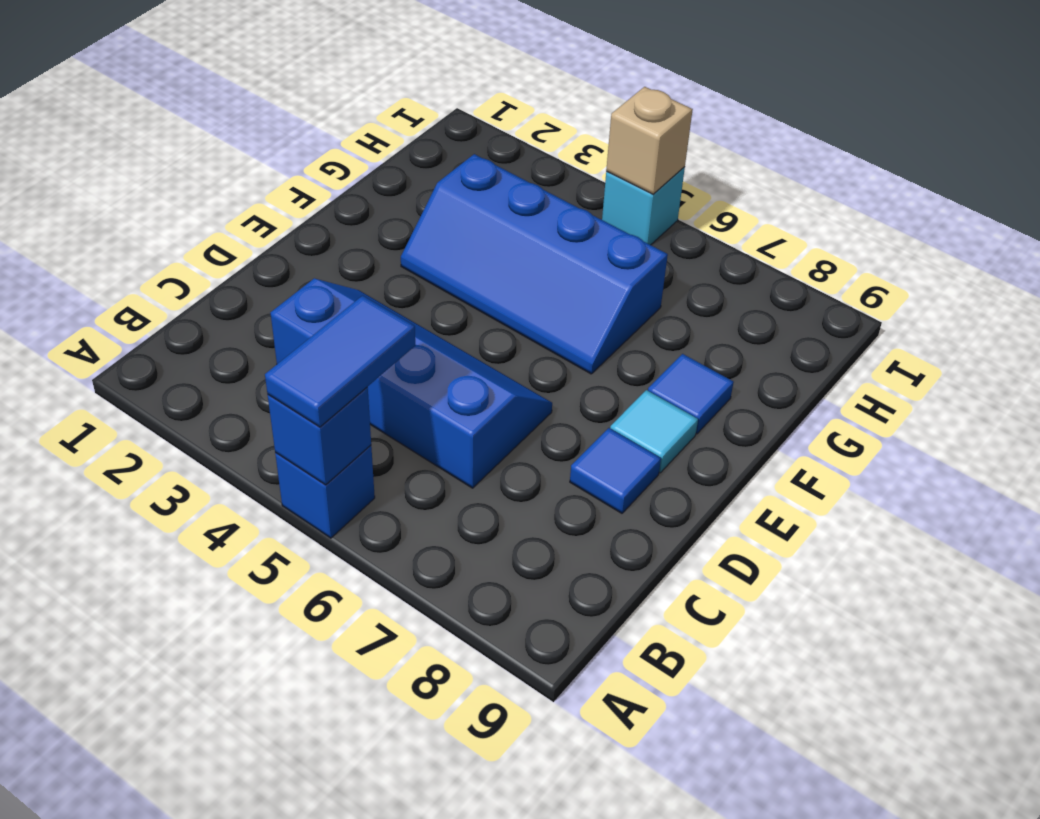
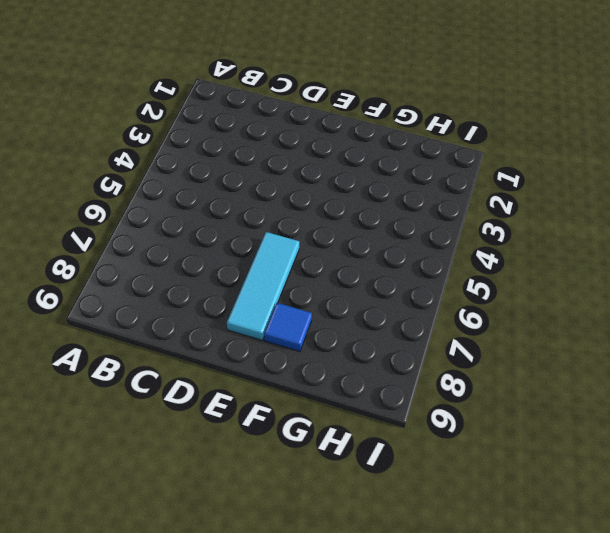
cyan tile E6:E8 level 1 -> cyan tile E8 level 1
none -> blue brick A5 level 1
none -> blue slope C3:D6 level 1 top C

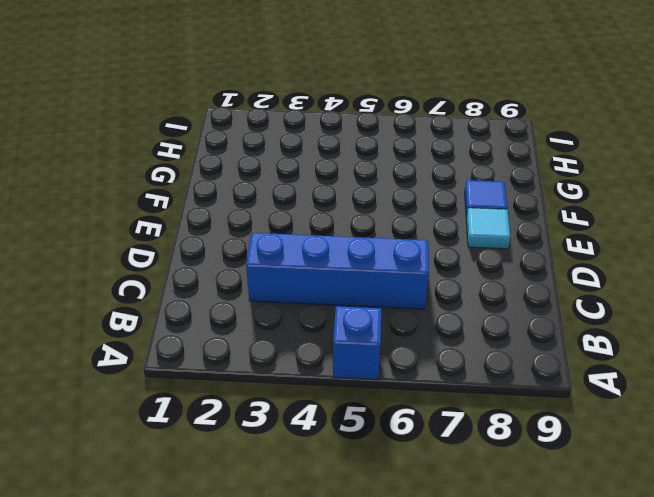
none -> blue tile D8 level 1
none -> blue slope F3:G6 level 1 top G

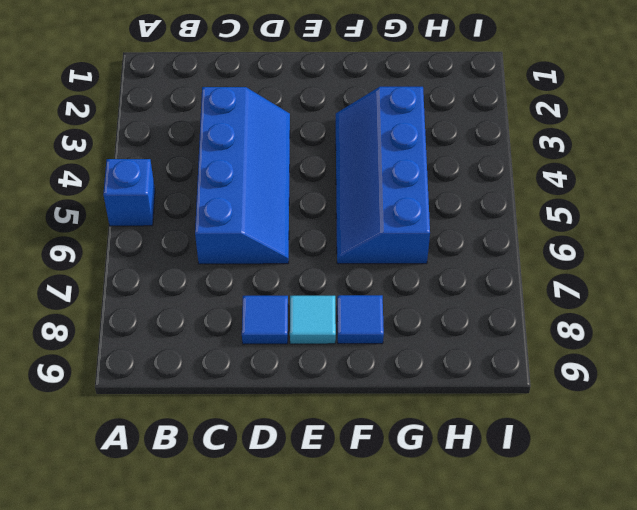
none -> cyan brick I5 level 1
none -> blue brick A5 level 2

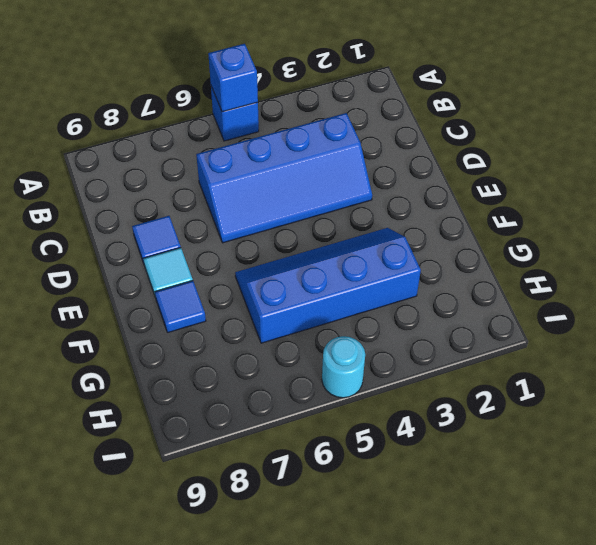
cyan round brick I5 level 1 -> cyan brick I5 level 1
none -> tan brick I5 level 2
none -> blue tile A5:B5 level 3

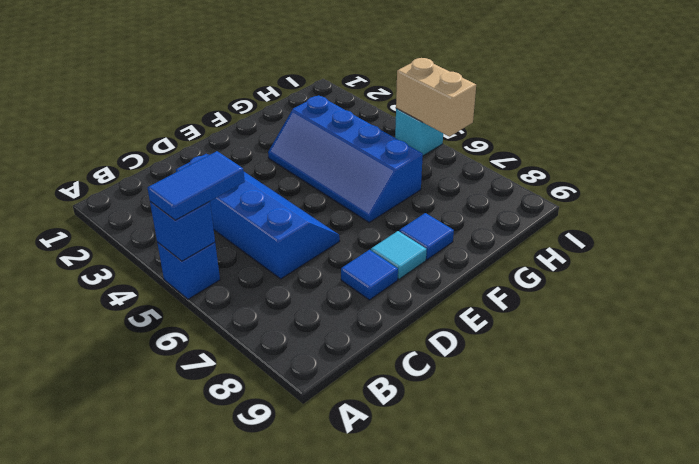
tan brick I5:I6 level 2 -> tan brick I5 level 2

